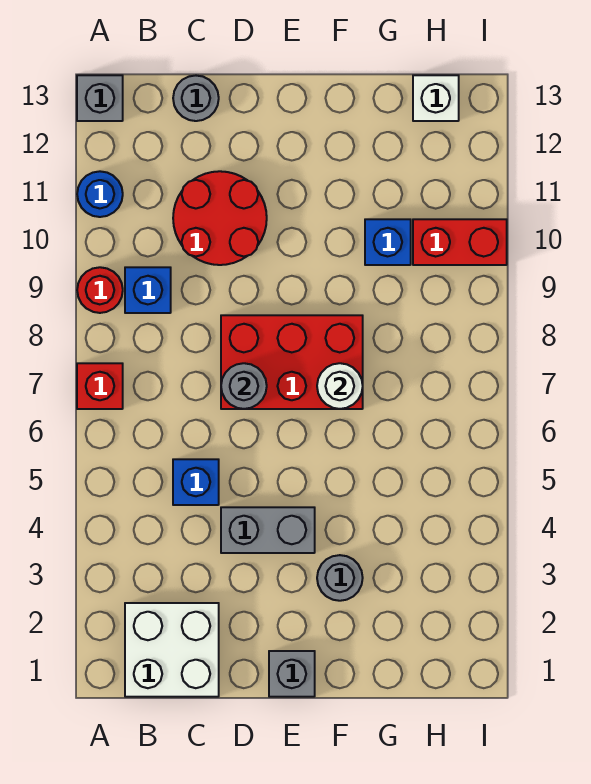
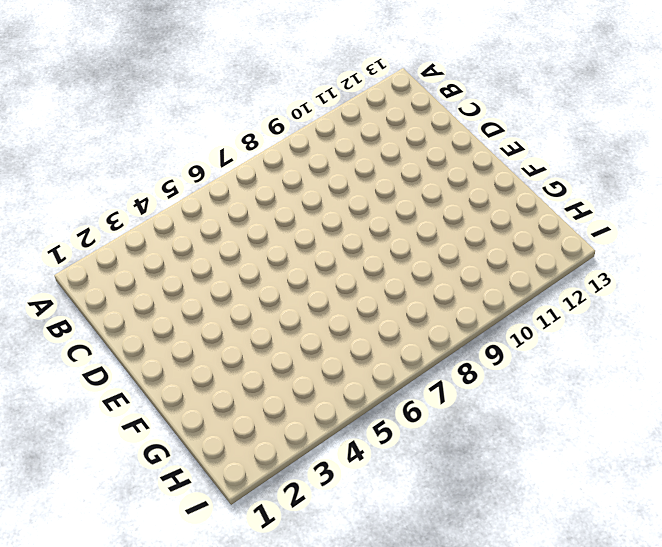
none -> red brick A7 level 1
none -> red round brick A9 level 1
none -> blue round brick A11 level 1

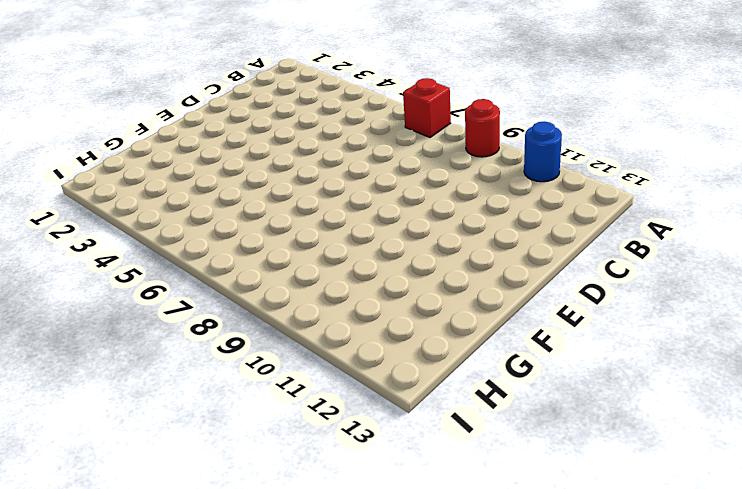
none -> grey brick A13 level 1
none -> white brick B1:C2 level 1
none -> blue brick B9 level 1

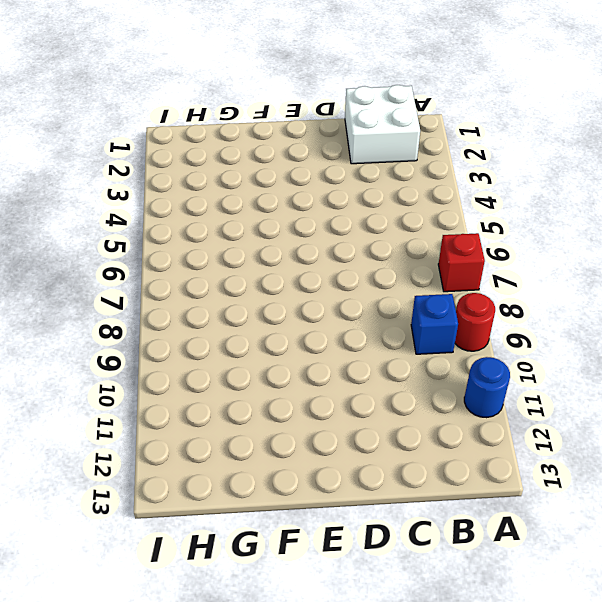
none -> grey brick A13 level 1
none -> blue brick C5 level 1
none -> red round brick C10:D11 level 1

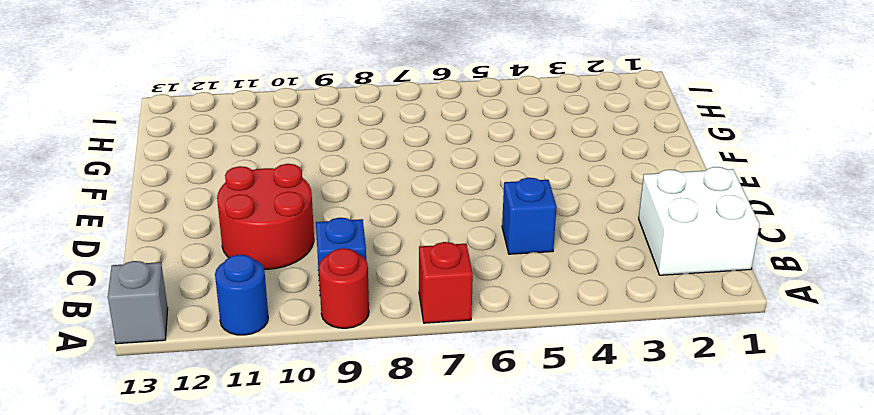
none -> grey round brick C13 level 1
none -> grey brick D4:E4 level 1
none -> red brick D7:F8 level 1

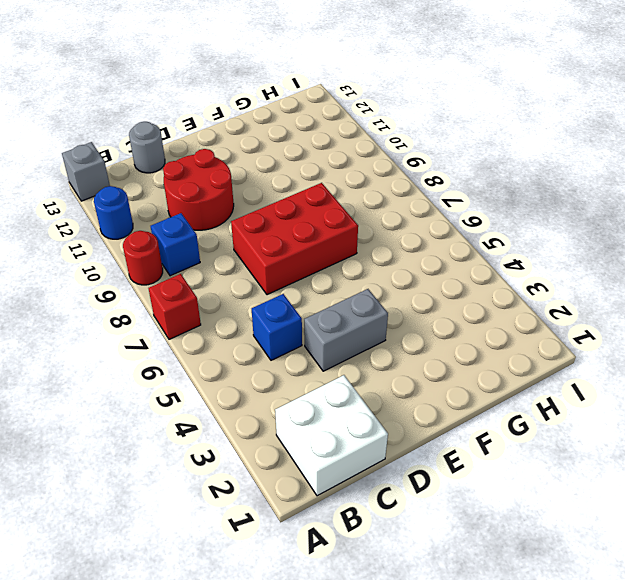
none -> grey brick E1 level 1
none -> grey round brick F3 level 1
none -> blue brick G10 level 1

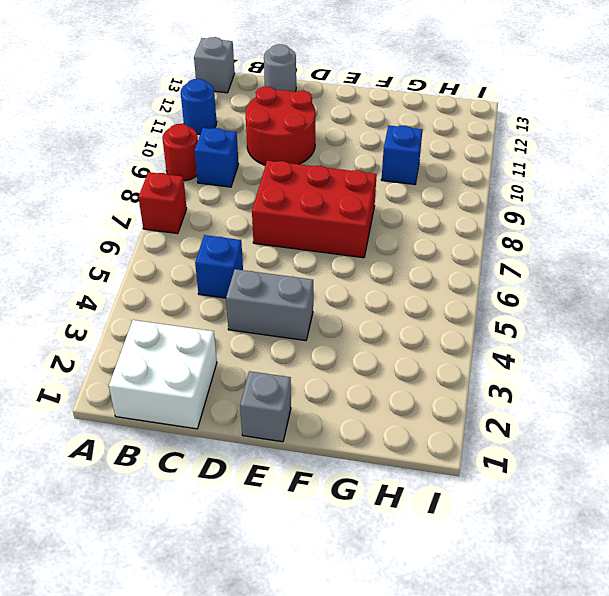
none -> grey round brick F3 level 1
none -> red brick H10:I10 level 1
none -> white brick H13 level 1

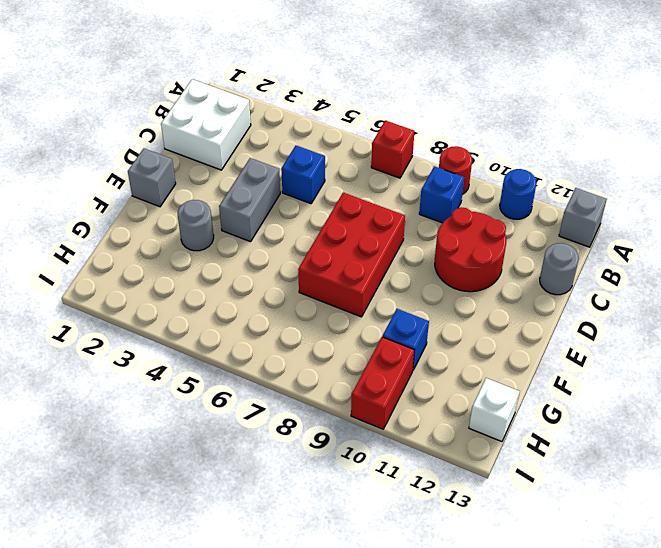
none -> grey round brick D7 level 2
none -> white round brick F7 level 2

